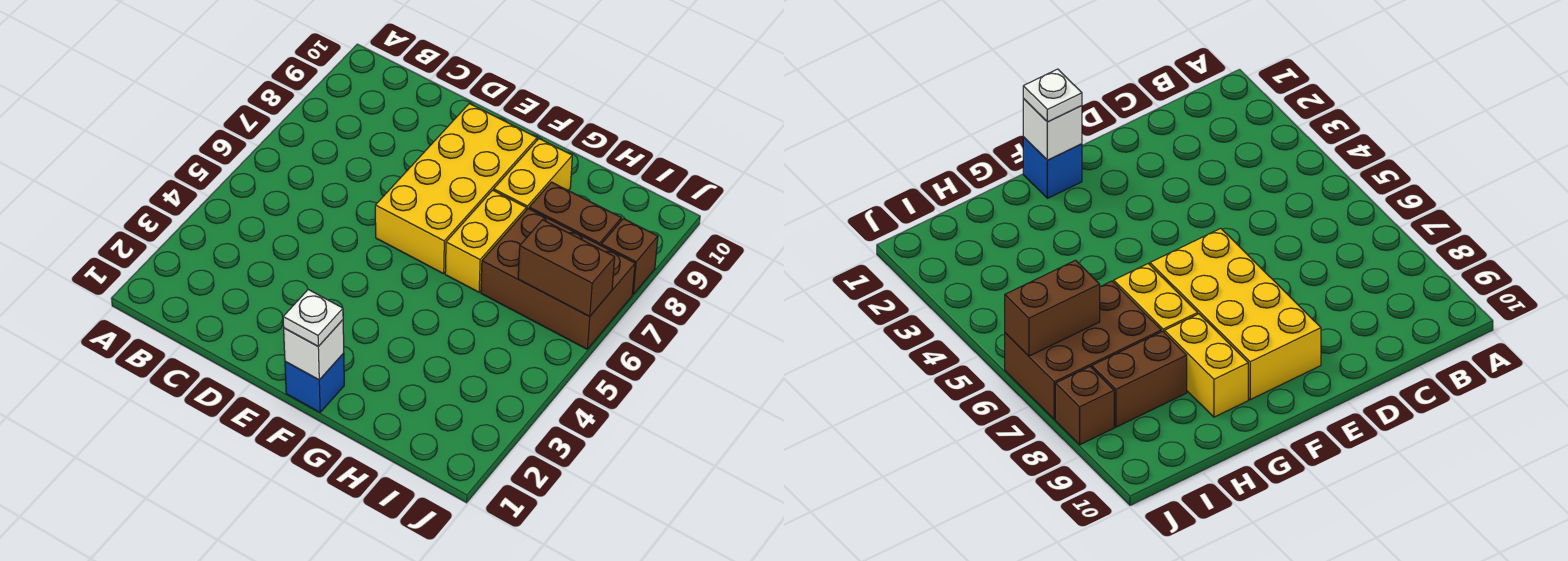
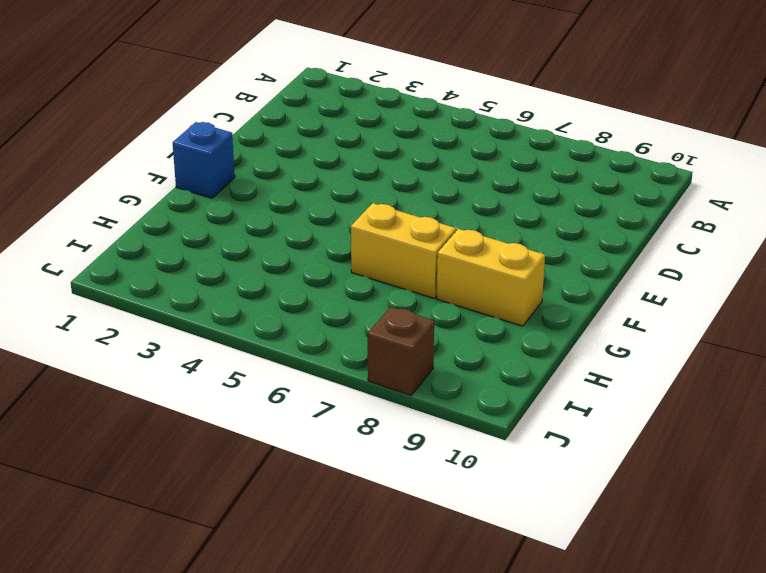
none -> yellow brick E6:F9 level 1
none -> brown brick H6:J7 level 1

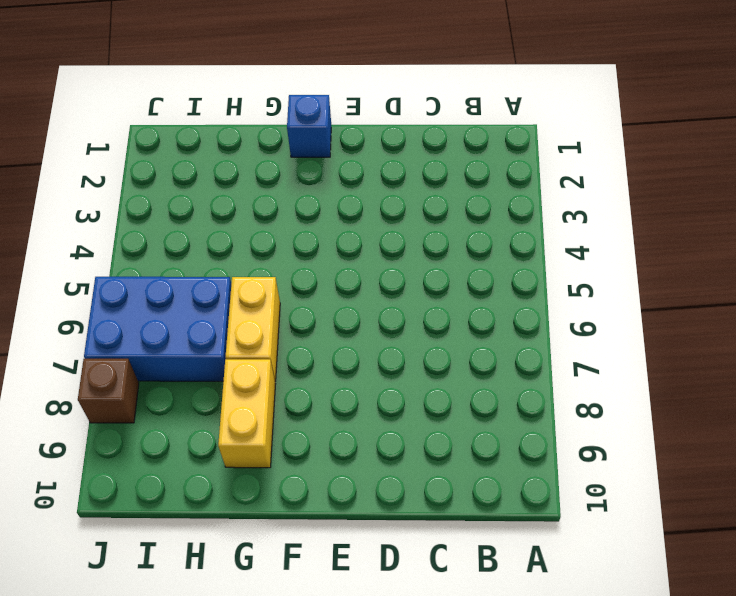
blue brick H6:J7 level 1 -> brown brick H6:J7 level 1
none -> yellow brick E6:F9 level 1
none -> brown brick H8:I8 level 1

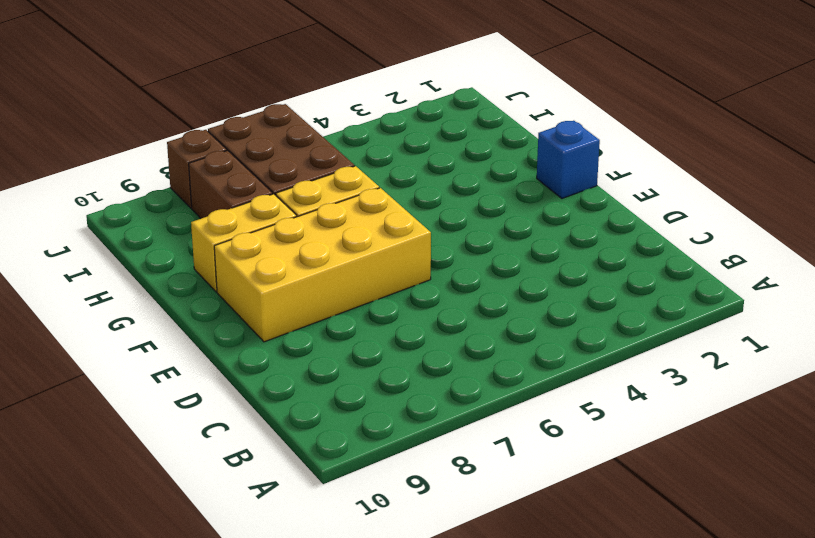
none -> white brick F1 level 2
none -> brown brick I6:J6 level 2

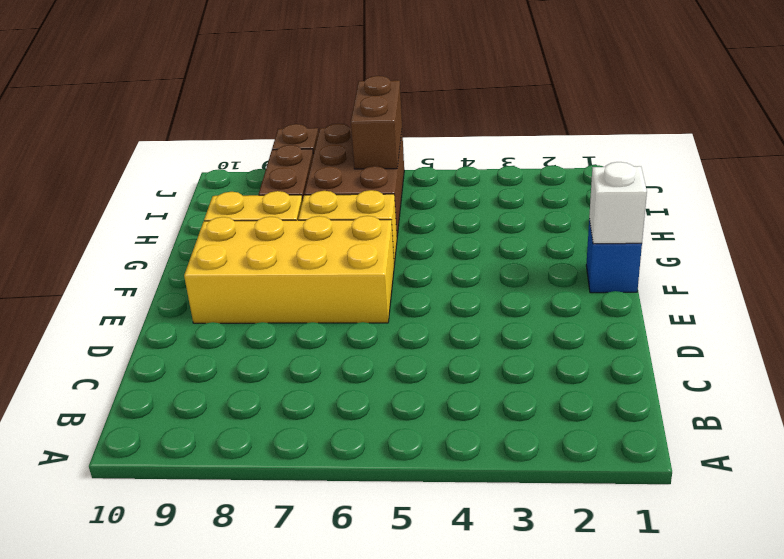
none -> white plate F1 level 3

